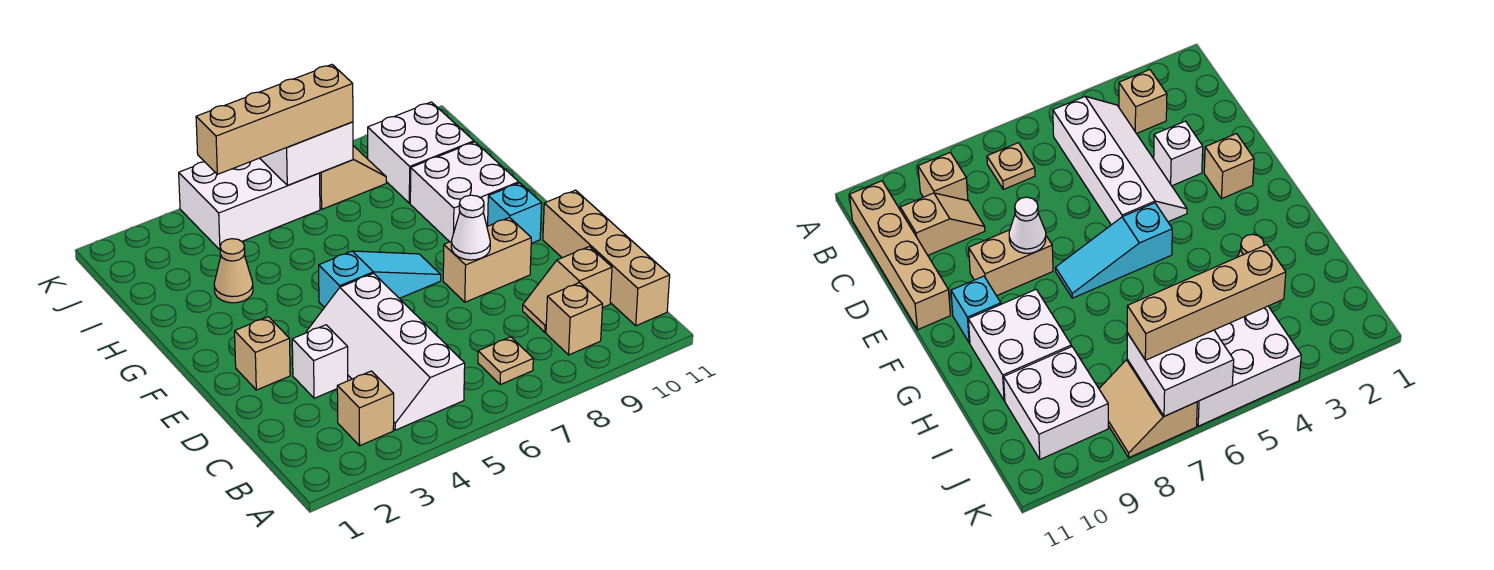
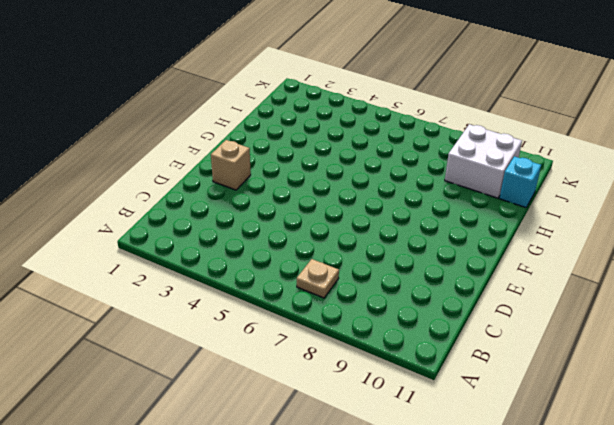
cyan brick I11 level 1 -> cyan brick F10 level 1
none -> tan brick B3 level 1
none -> white slope B4:E5 level 1 top 5
none -> tan brick B9 level 1

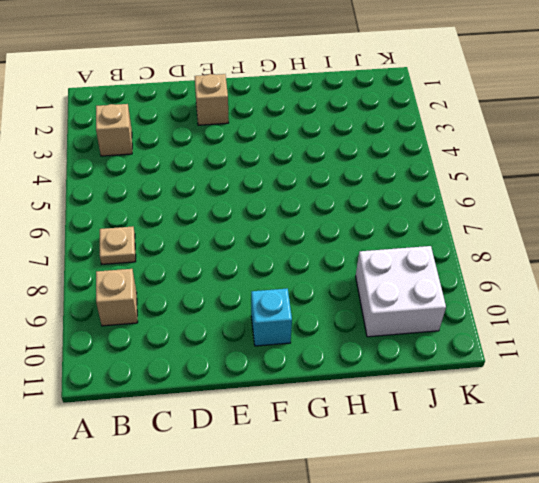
none -> white slope B4:E5 level 1 top 5
none -> tan brick B11:E11 level 1
none -> tan slope C9:C10 level 1 top 10

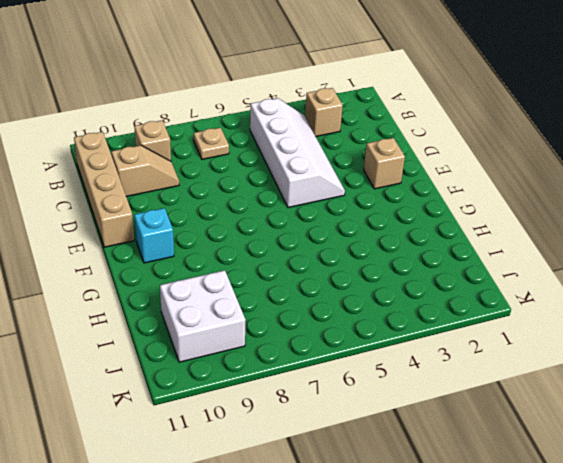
none -> white brick D3 level 1
none -> tan brick E8:E9 level 1
none -> cyan slope F5:F7 level 1 top 5

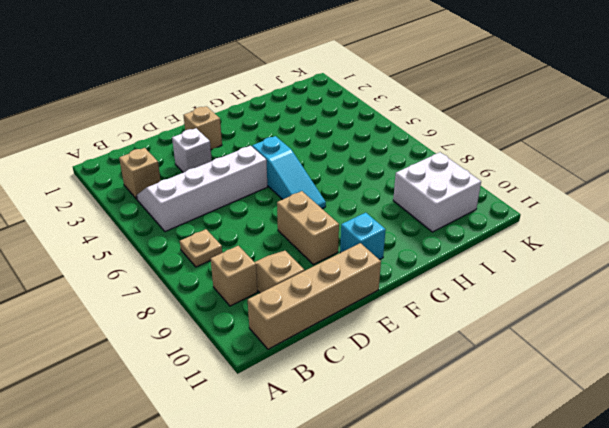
none -> white brick G9:H10 level 1
none -> tan cone H3 level 1
none -> white brick J4:K6 level 1

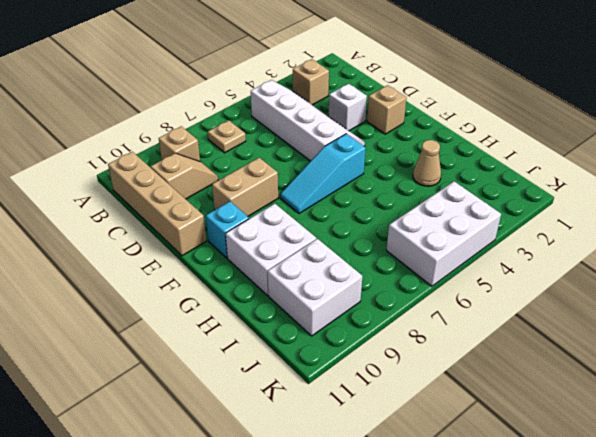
none -> tan slope J7:K8 level 1 top 7
none -> white cone E8 level 2
none -> white brick J6:K7 level 2

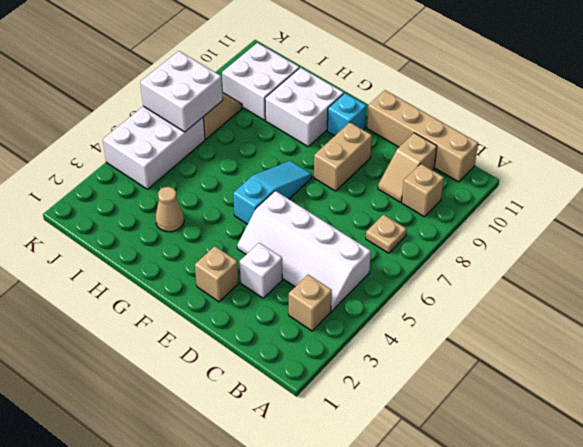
none -> white cone E8 level 2
none -> tan brick J4:J7 level 3

